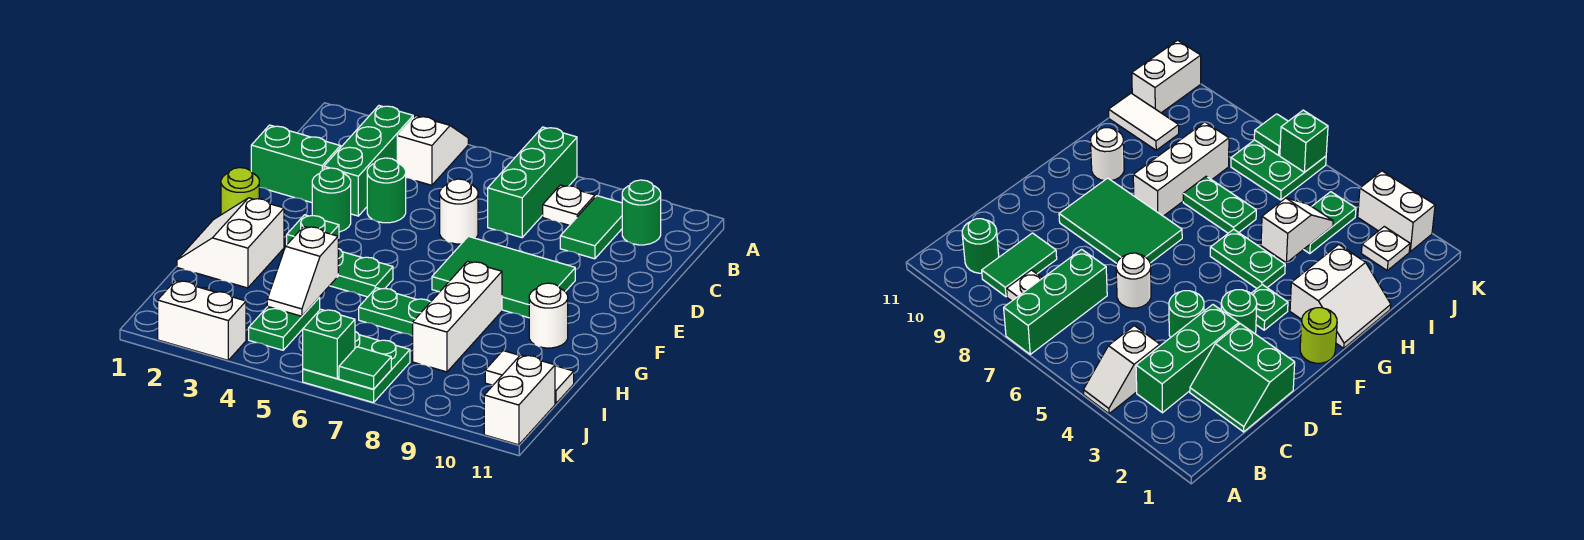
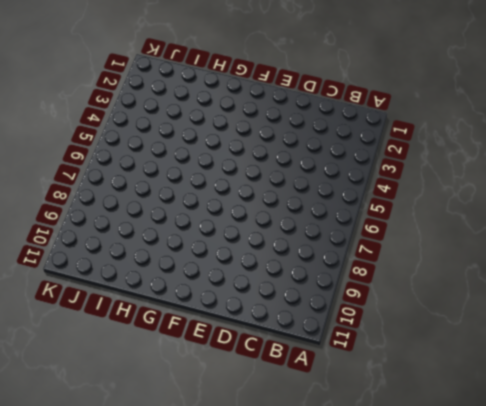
none -> white slope A4:B4 level 1 top B
none -> green brick A7:C7 level 1
none -> green brick B3:D3 level 1

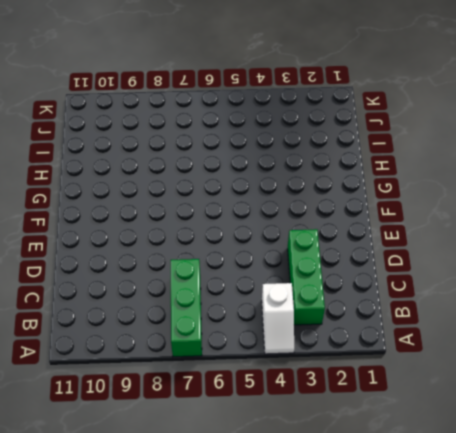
none -> white plate B8 level 1
none -> green tile B9:C9 level 1
none -> green round brick B10 level 1

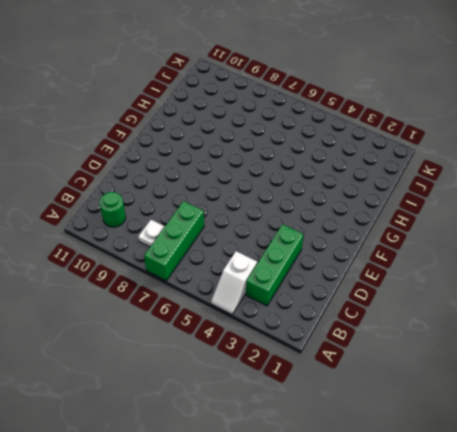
none -> green tile B9:C9 level 1
none -> green slope C1:D2 level 1 top D
none -> green round brick D4 level 1

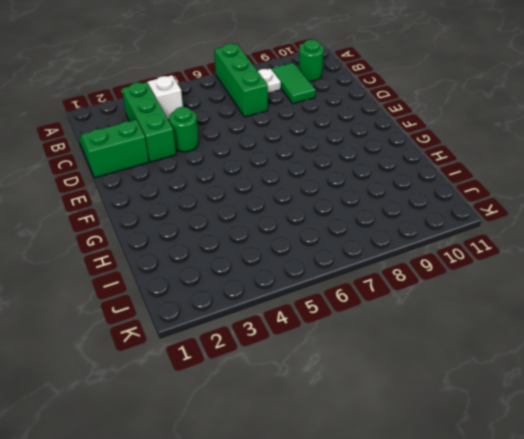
none -> white round brick D6 level 1
none -> green round brick E3 level 1
none -> green tile E7:F9 level 1

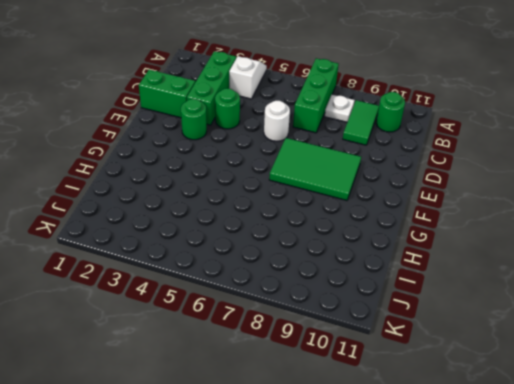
none -> lime round brick F1 level 1
none -> green plate F3 level 1
none -> white slope G1:H2 level 1 top 2

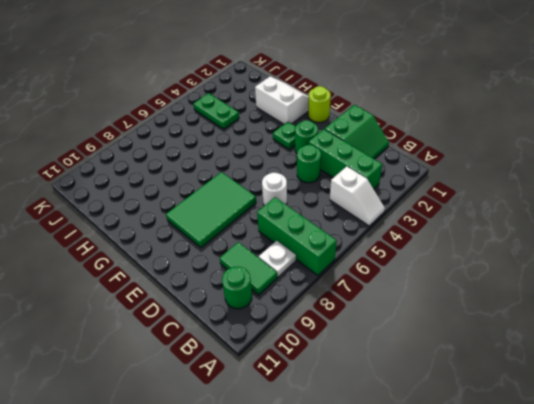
none -> green plate G4:G5 level 1
none -> white brick G8:I8 level 1
none -> white round brick G10 level 1

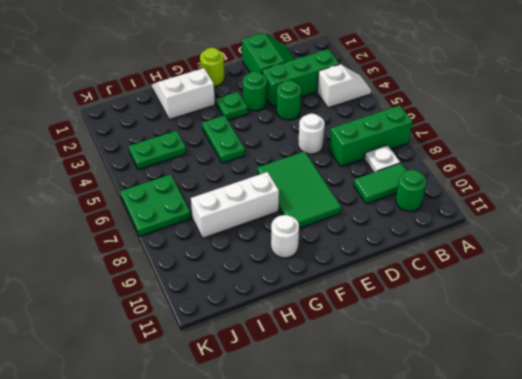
none -> green plate H6:H7 level 1
none -> white tile I10:I11 level 1
none -> white plate J2 level 1

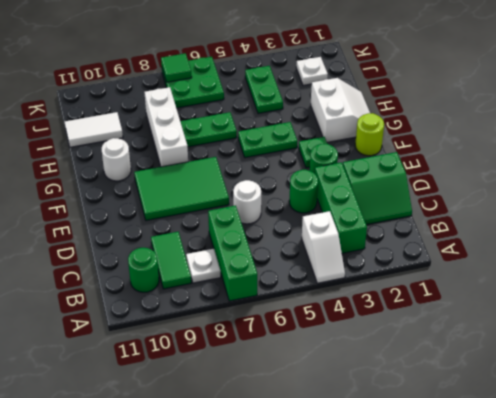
none -> white brick J11:K11 level 1
none -> white brick K2:K3 level 1
none -> white slope H4:I4 level 2 top H

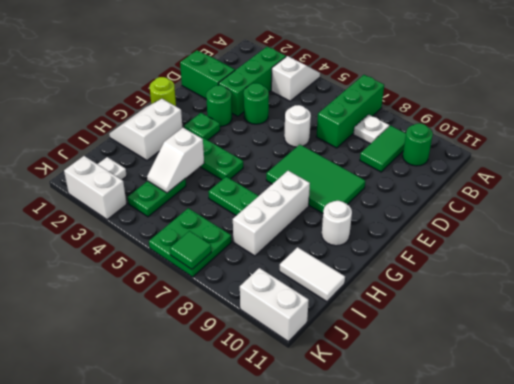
white brick K10:K11 level 1 -> white brick J11:K11 level 1
none -> green brick K6 level 2

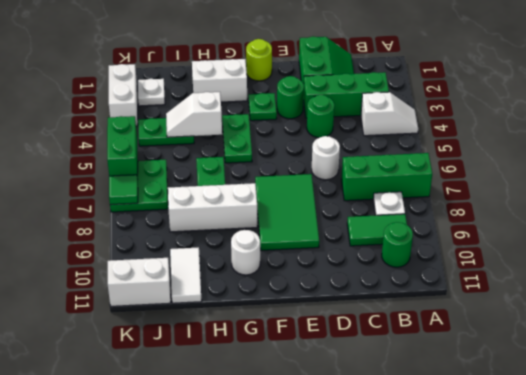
green brick K5:K6 level 2 -> green brick K6 level 2

